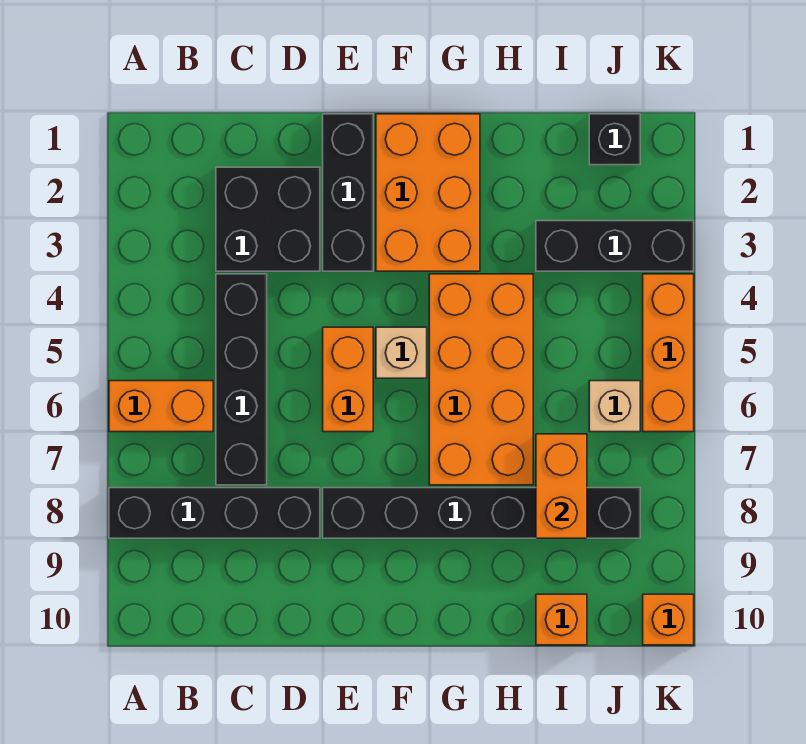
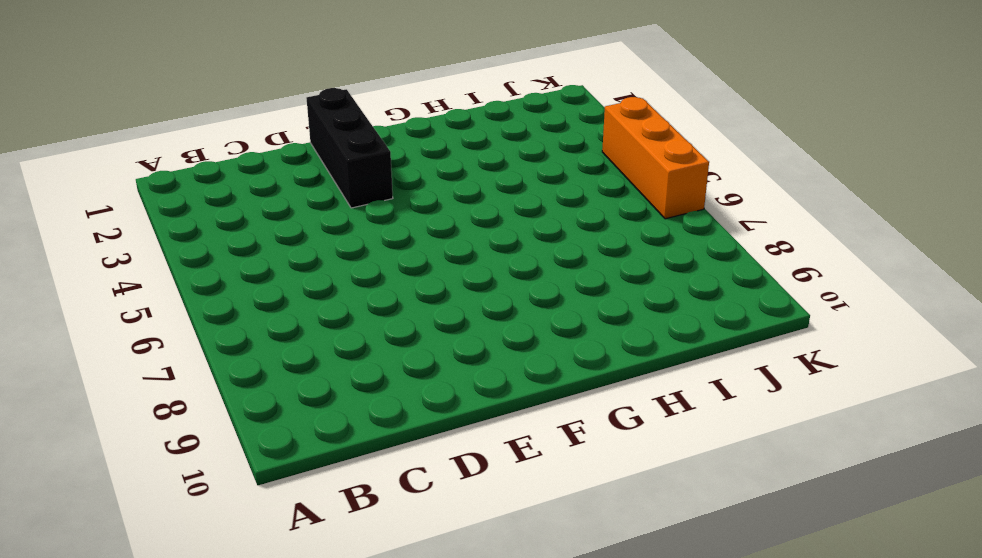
none -> orange brick A6:B6 level 1
none -> black brick A8:D8 level 1
none -> black brick C2:D3 level 1

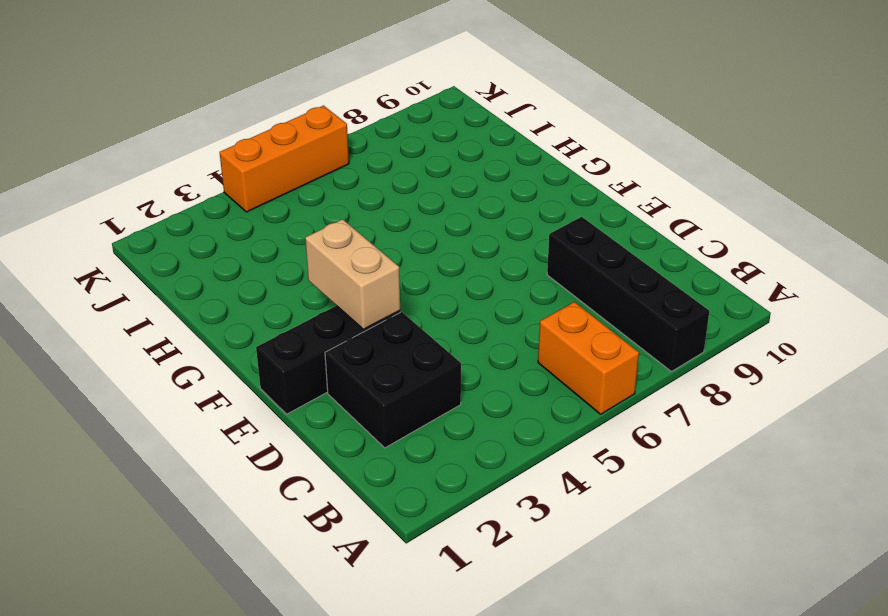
tan brick E3:F3 level 2 -> none
none -> black brick C4:C7 level 1
none -> orange brick E5:E6 level 1
none -> black brick E8:J8 level 1

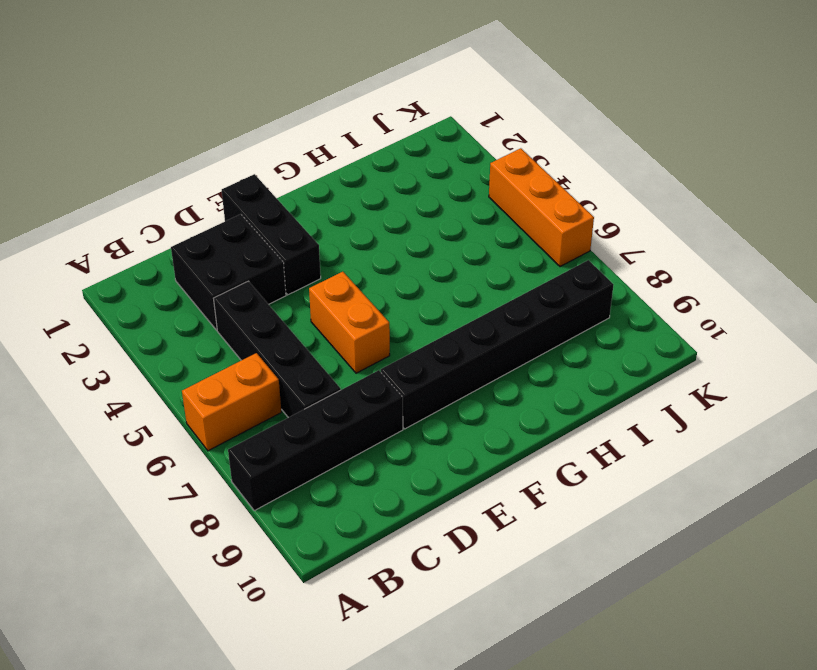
none -> orange brick F1:G3 level 1
none -> tan brick F5 level 1
none -> orange brick G4:H7 level 1

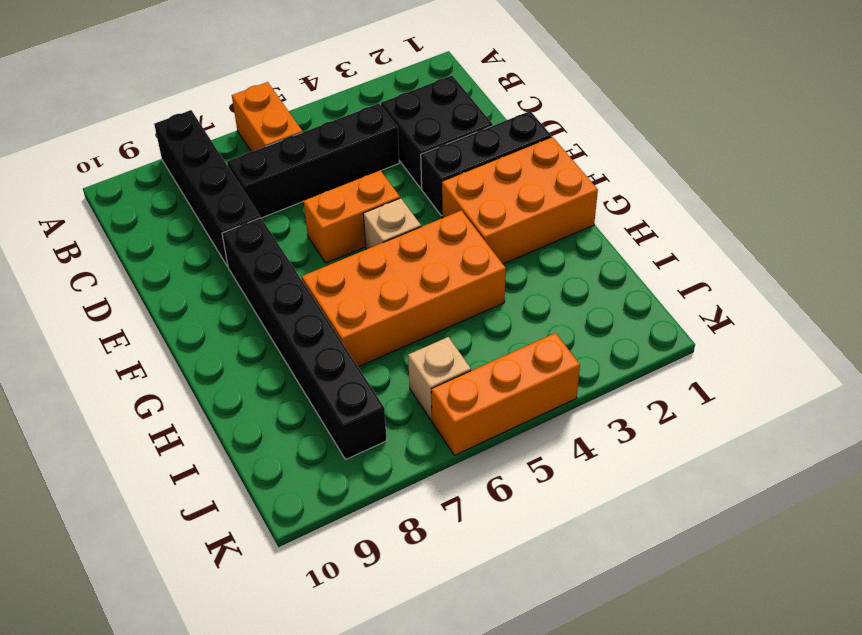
none -> black brick I3:K3 level 1
none -> orange brick I10 level 1
none -> black brick J1 level 1

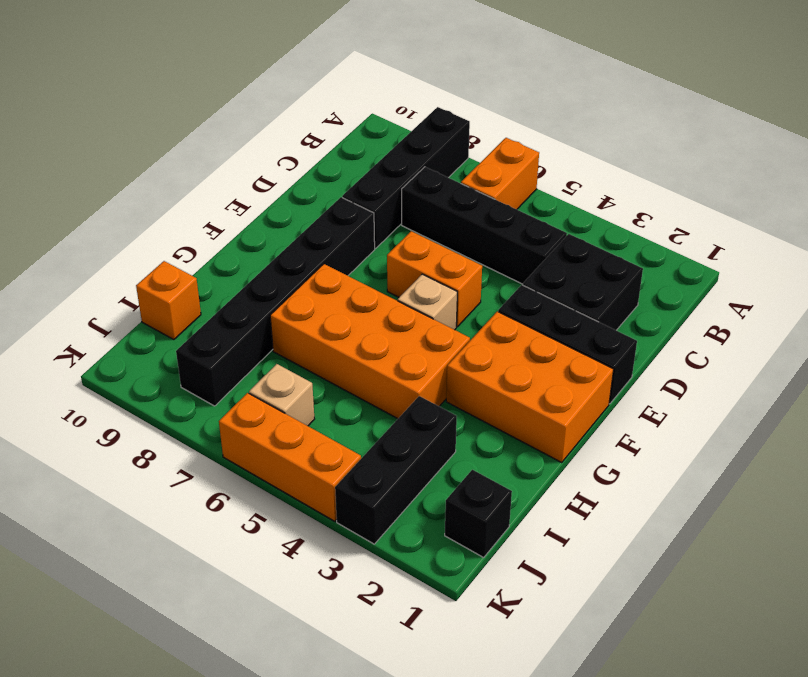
none -> orange brick K10 level 1
none -> orange brick I7:I8 level 2

